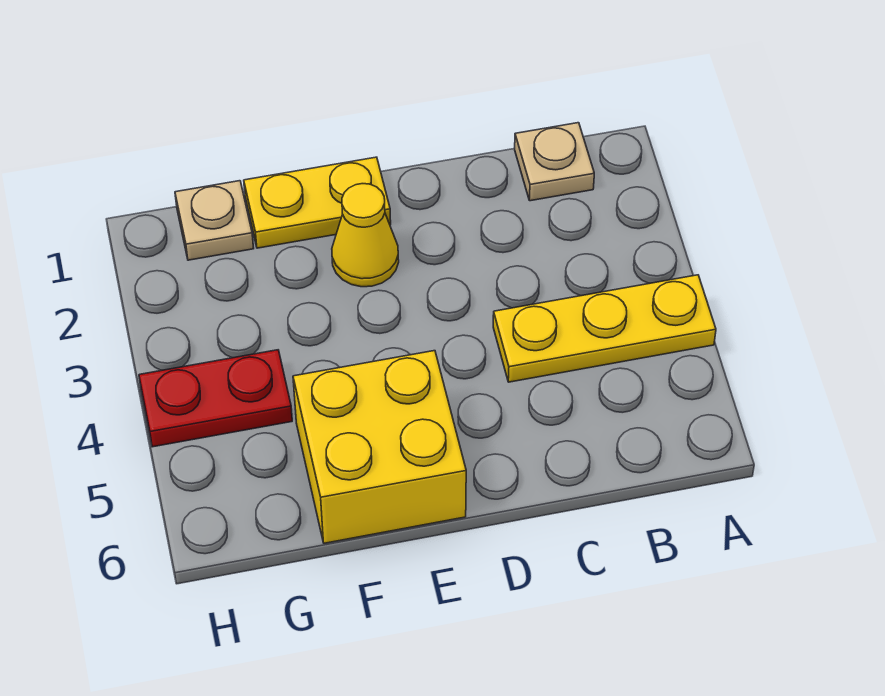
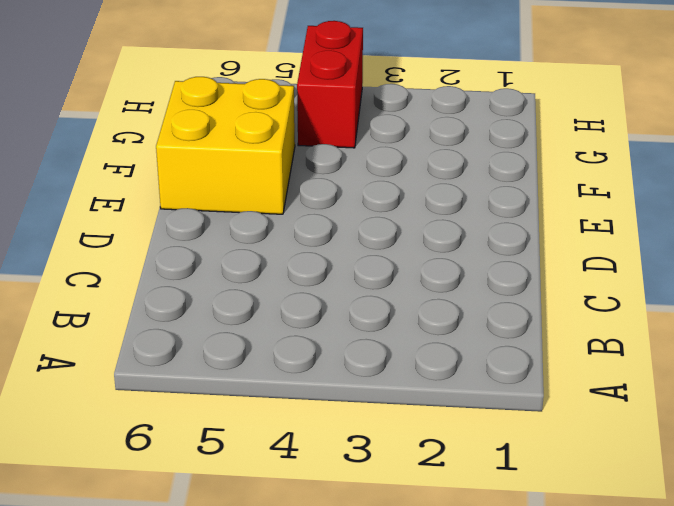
red brick G4:H4 level 1 -> red plate G4:H4 level 1
none -> yellow plate A4:C4 level 1
none -> tan plate B1 level 1

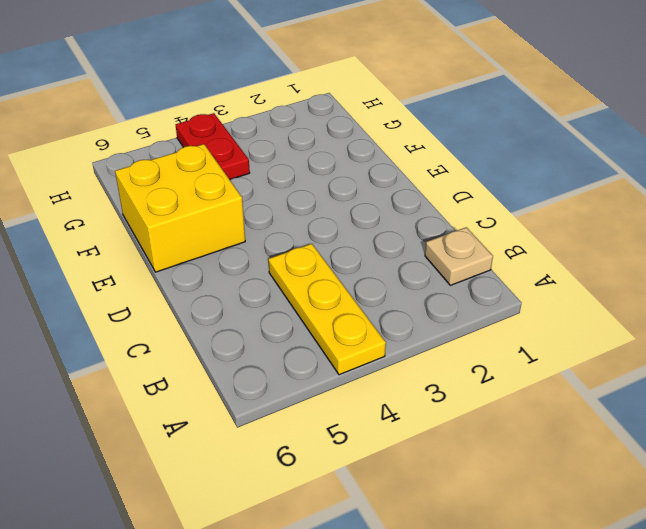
none -> yellow plate E1:F1 level 1
none -> yellow cone E2 level 1

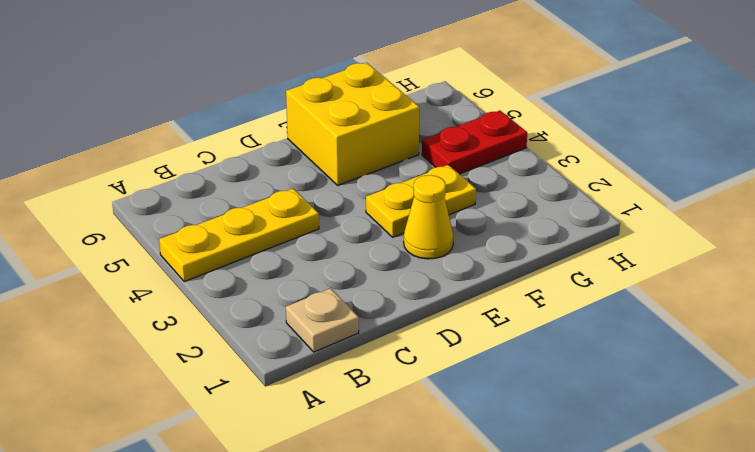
yellow plate E3:F3 level 1 -> yellow plate E1:F1 level 1
none -> tan plate G1 level 1

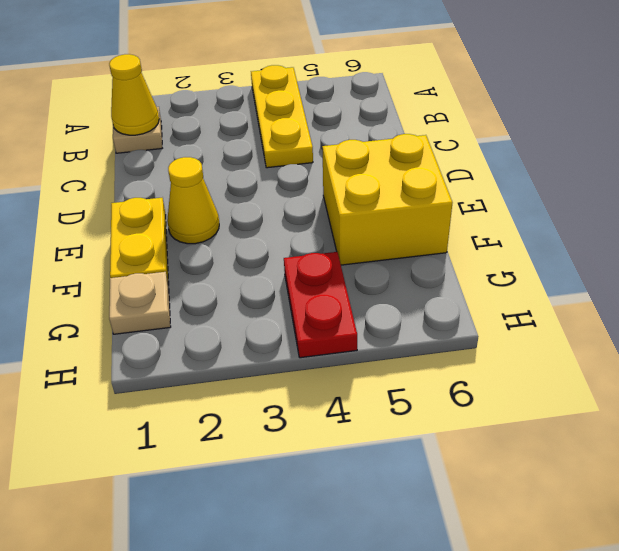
yellow cone B1 level 2 -> none

